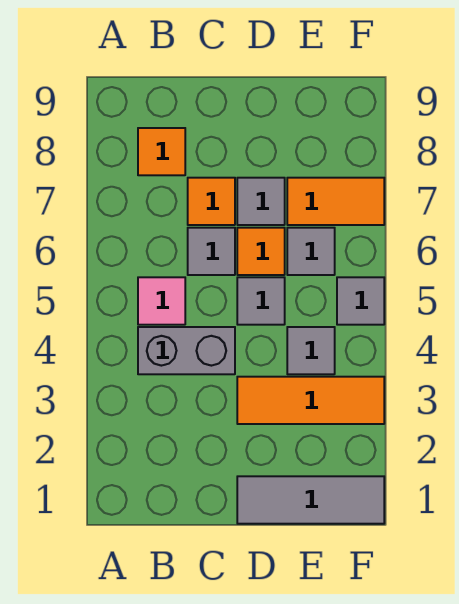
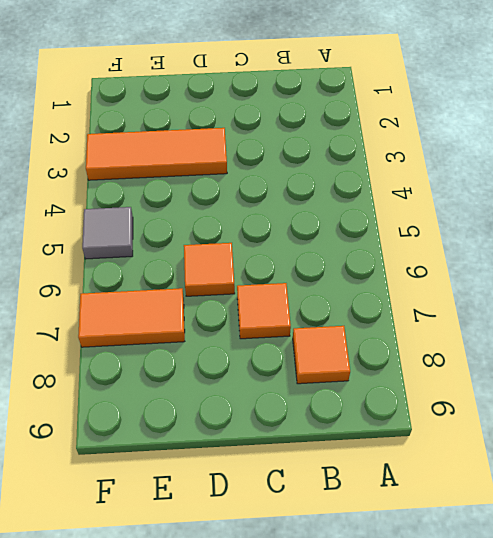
none -> grey brick B4:C4 level 1
none -> pink tile B5 level 1
none -> grey tile C6 level 1

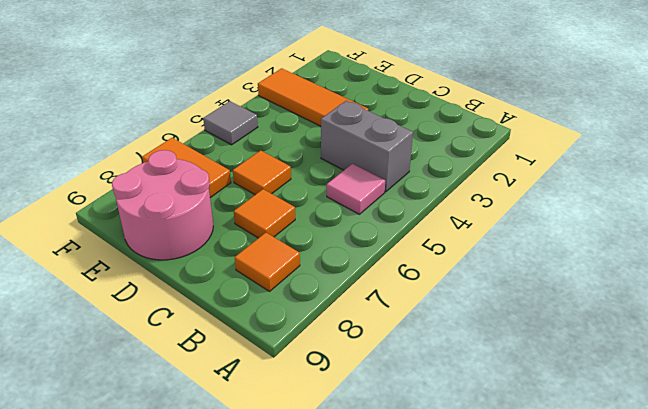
pink round brick D8:E9 level 1 -> none
none -> grey tile C6 level 1
none -> grey tile D1:F1 level 1
none -> grey tile D5 level 1

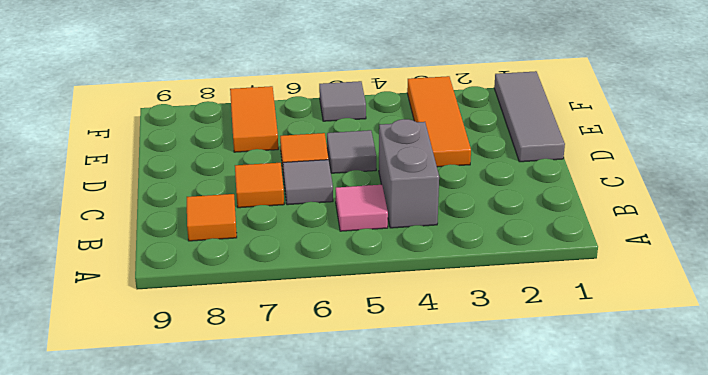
none -> grey tile D7 level 1
none -> grey tile E4 level 1
none -> grey tile E6 level 1

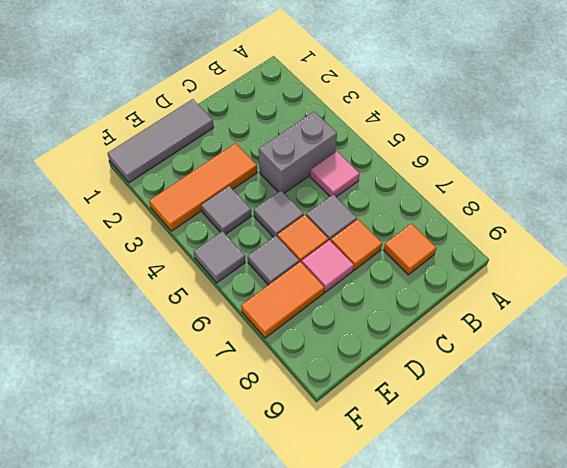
pink tile D7 level 1 -> grey tile D7 level 1

